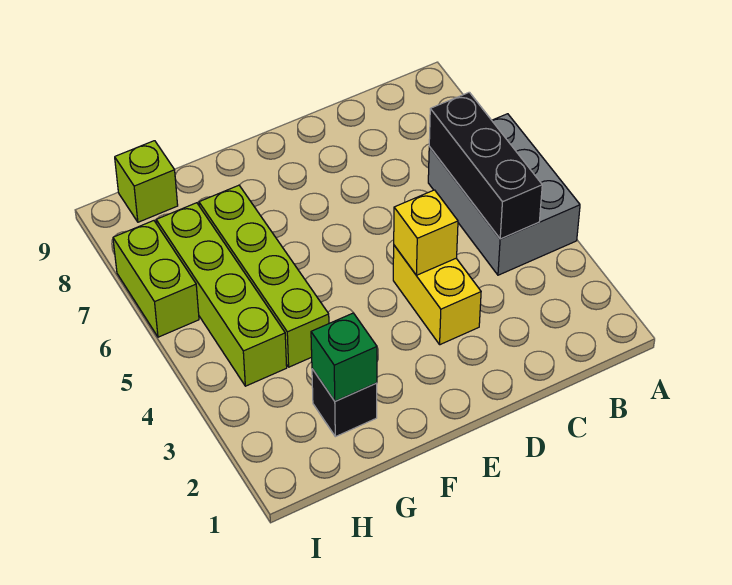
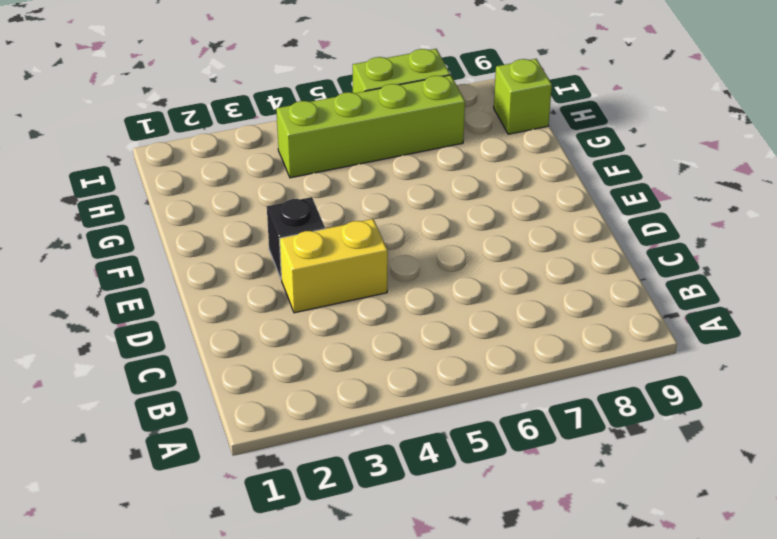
black brick E3 level 1 -> black brick G2 level 1
none -> grey brick A4:B6 level 1
none -> lime brick G4:G7 level 1

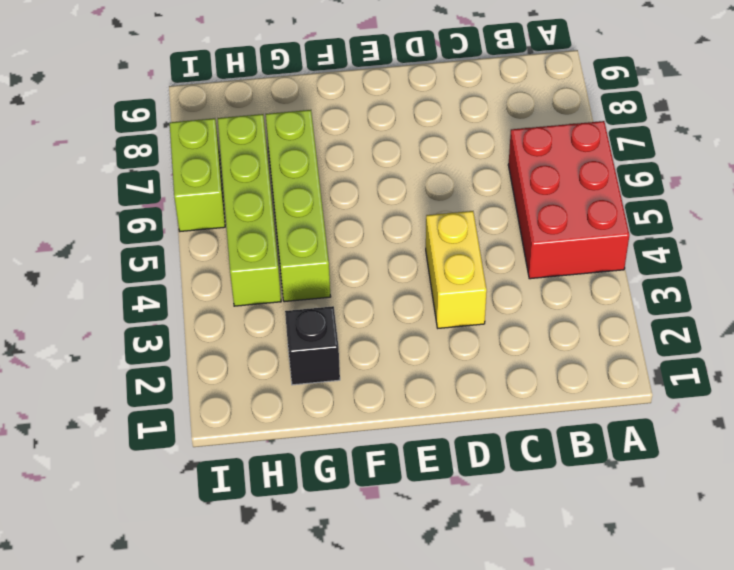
red brick A4:B6 level 1 -> grey brick A4:B6 level 1
none -> lime brick H9 level 1
none -> black brick B4:B6 level 2

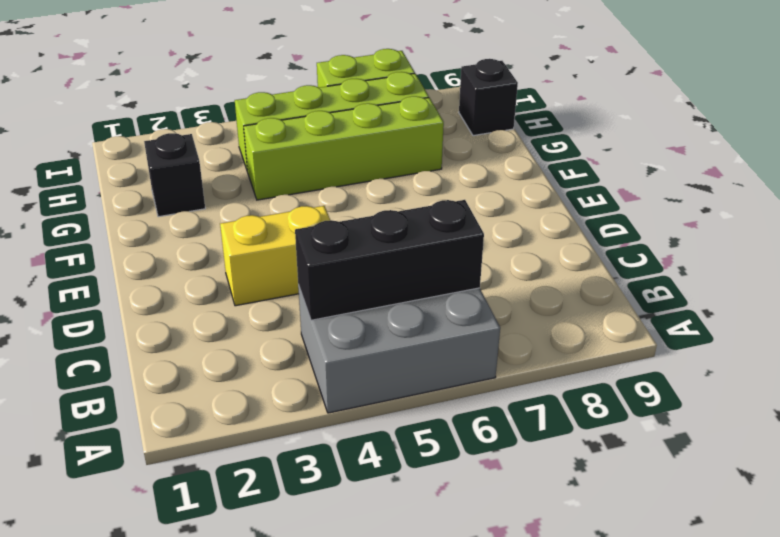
black brick H9 level 1 -> lime brick H9 level 1
none -> yellow brick D4 level 2
none -> green brick G2 level 2

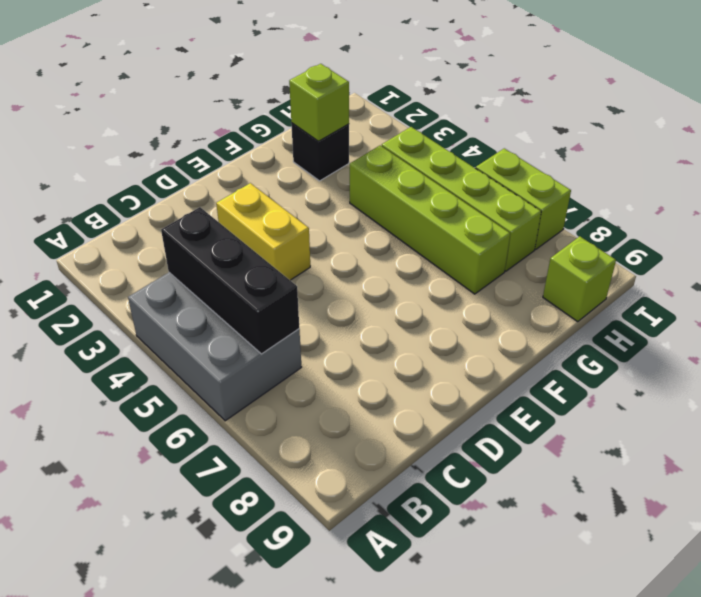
lime brick G2 level 2 -> green brick G2 level 2
none -> yellow brick D4 level 2

